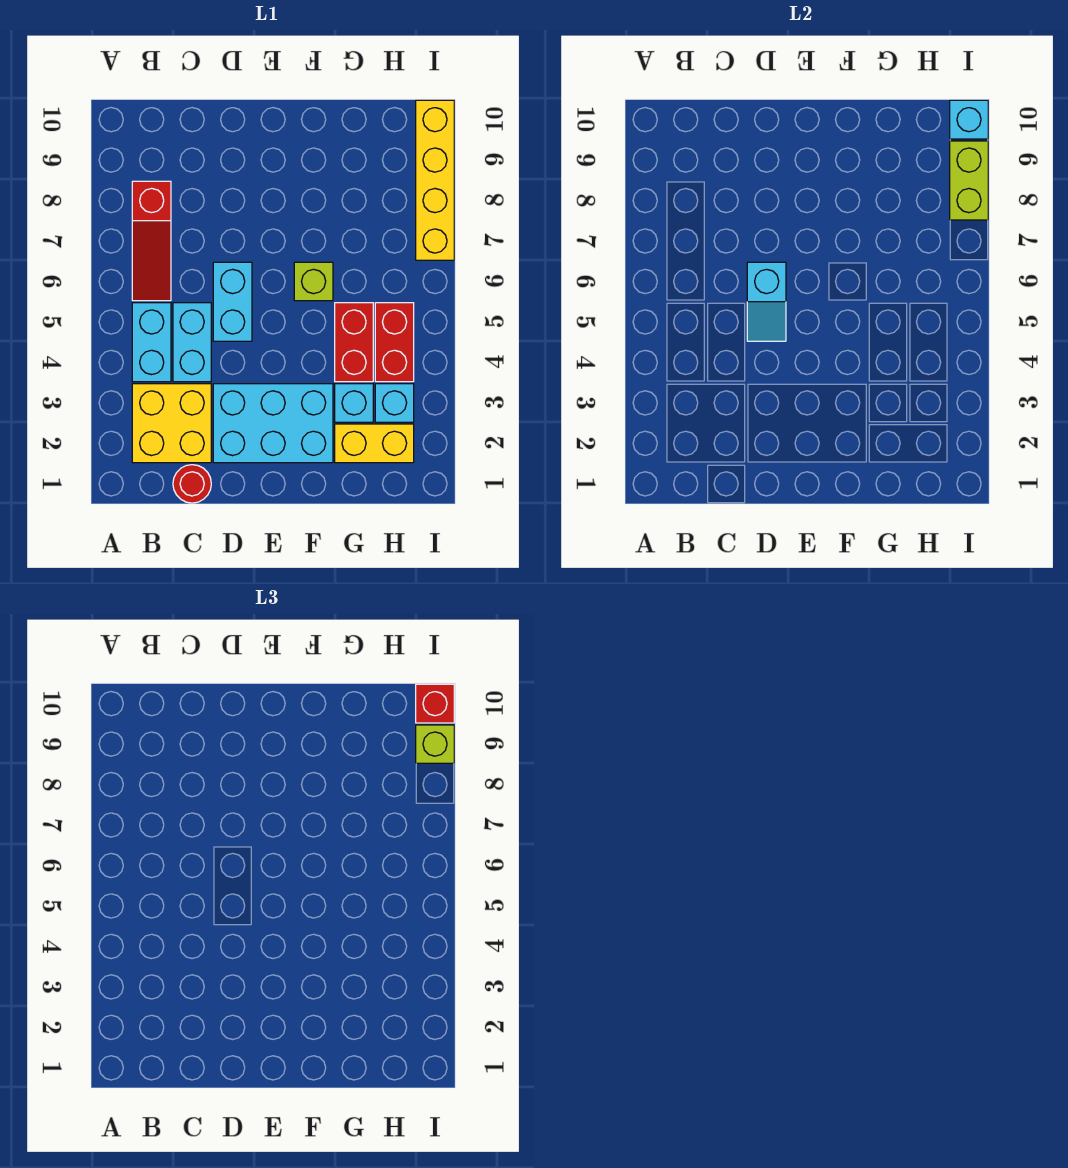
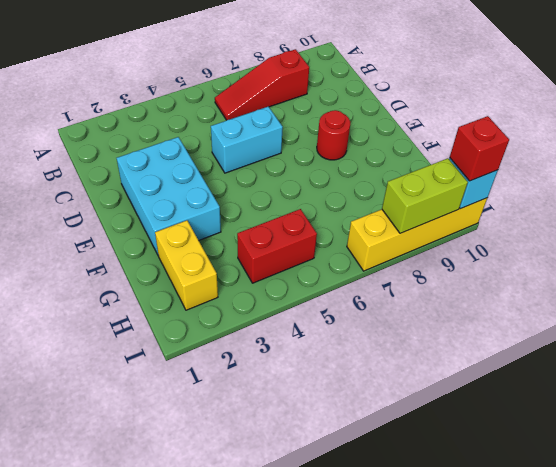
red round brick E8 level 1 -> red round brick C1 level 1
none -> yellow brick B2:C3 level 1
none -> cyan brick B4:B5 level 1
none -> cyan brick C4:C5 level 1

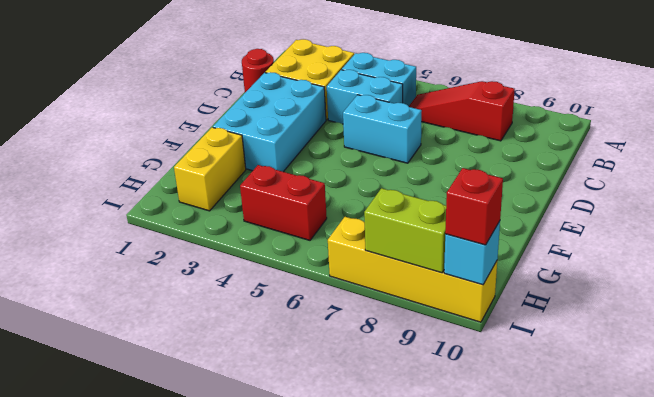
none -> lime brick F6 level 1
none -> cyan brick G3 level 1
none -> red brick G4:G5 level 1

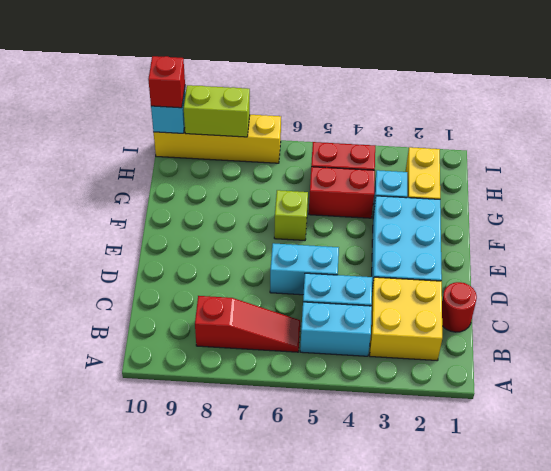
none -> cyan brick H3 level 1
none -> cyan slope D5:D6 level 2 top 6
none -> lime brick I9 level 3

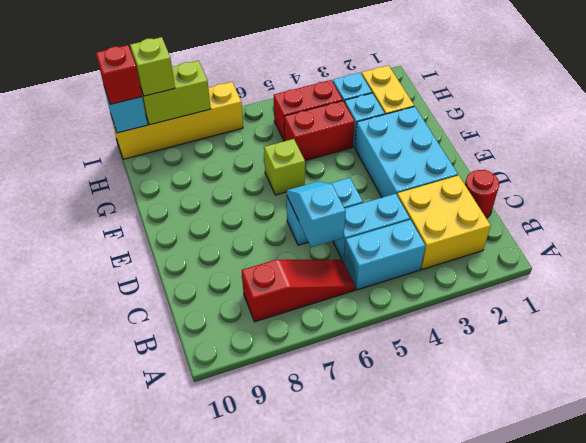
cyan slope C6:D6 level 2 top C -> cyan slope D5:D6 level 2 top 6

